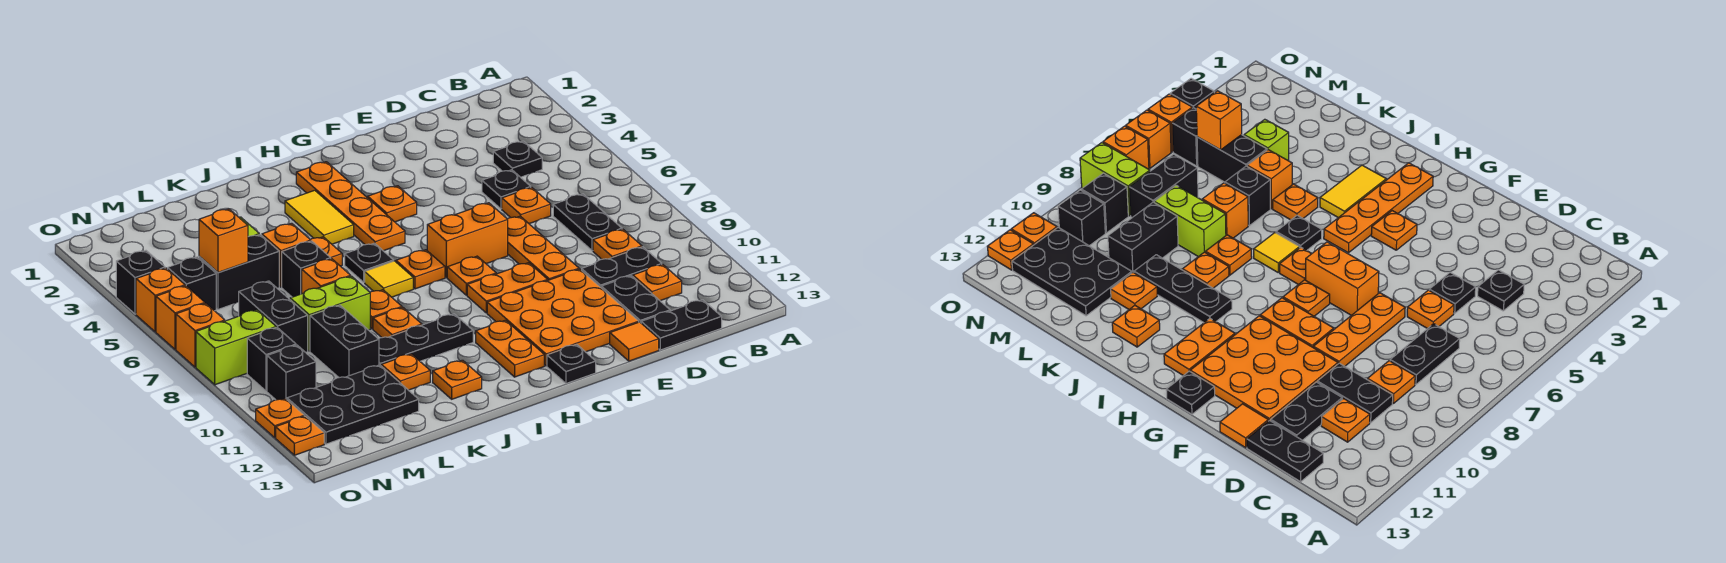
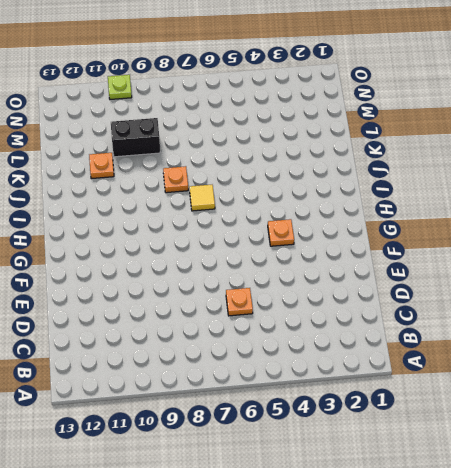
lime plate O10 level 1 -> none
none -> black plate C4 level 1
none -> black plate C7:C8 level 1
none -> orange plate C9 level 1
none -> black plate C10:D10 level 1

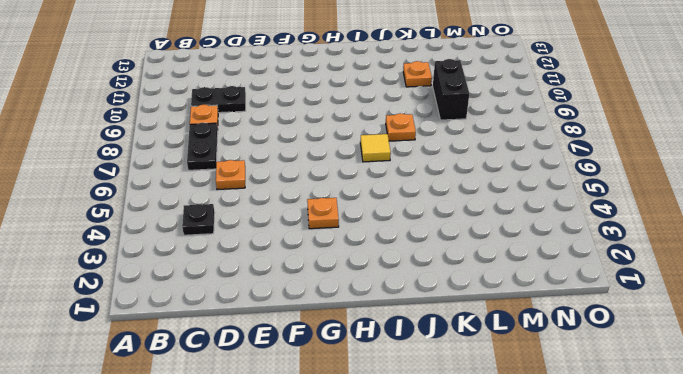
none -> orange plate C11 level 1
none -> black plate C13:D13 level 1
none -> black plate D5 level 1
none -> black plate D11:D12 level 1

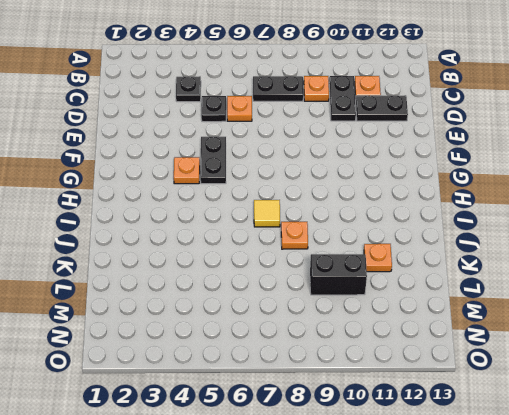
black plate F5:G5 level 1 -> black plate C13:D13 level 1
none -> orange plate E7:E9 level 1
none -> orange plate E10:G12 level 1
none -> orange tile E13 level 1
none -> orange brick F7:G7 level 1

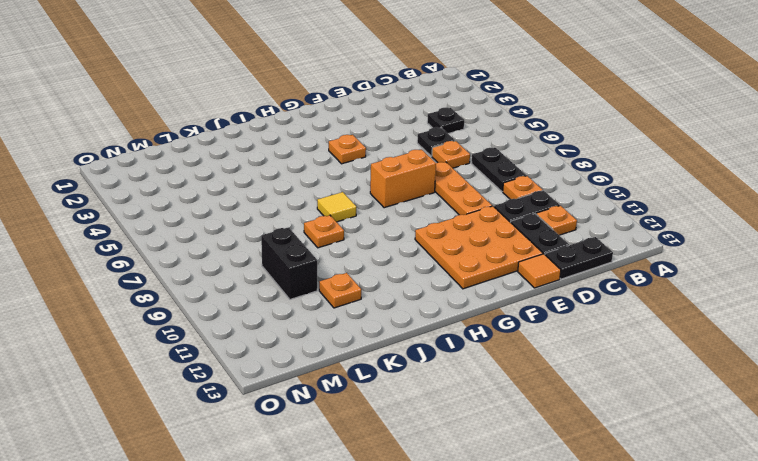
none -> orange plate F9:G9 level 1
none -> orange plate G8 level 1
none -> black plate G13 level 1
none -> orange plate H2:H5 level 1

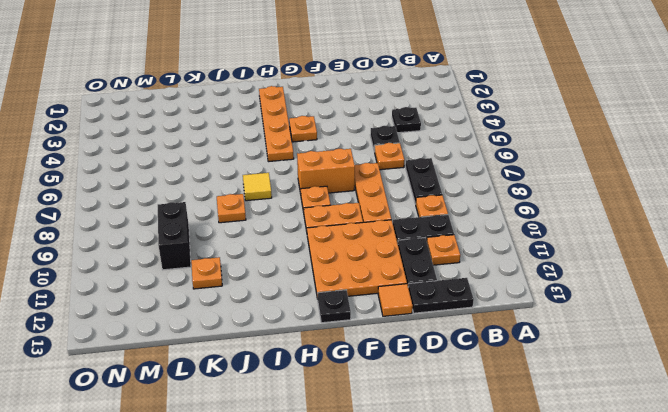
none -> orange plate H7 level 1
none -> orange plate H11:H12 level 1
none -> yellow tile I3:I4 level 1
none -> black plate I6 level 1

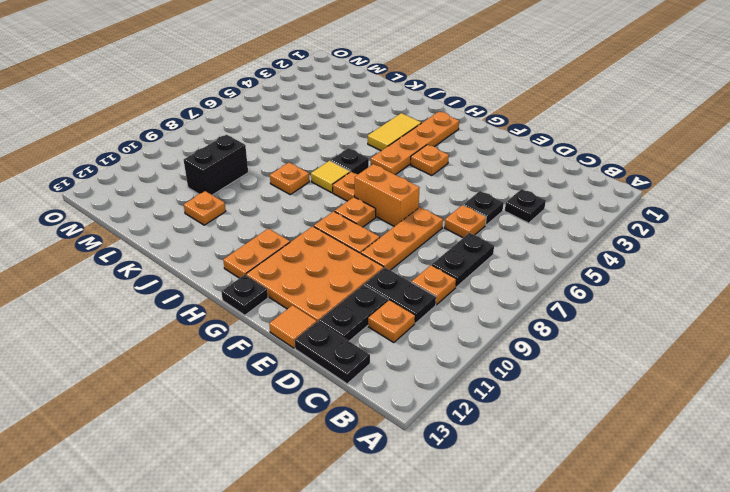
none -> black plate I10:K10 level 1
none -> orange plate J5 level 1
none -> orange plate J9 level 1
none -> orange plate J12 level 1

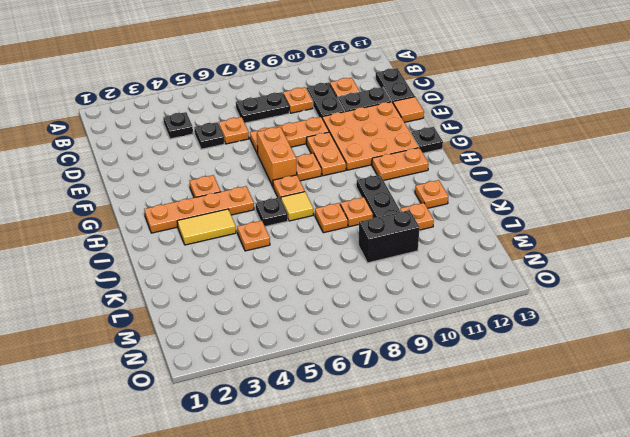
none -> orange brick K5 level 1
none -> black brick K6 level 1
none -> orange brick K7 level 1
none -> lime brick K8:L8 level 1

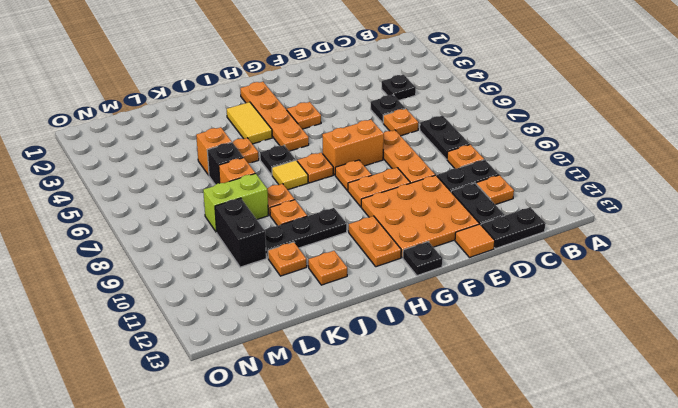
none -> lime brick L4 level 1
none -> black brick L5:M5 level 1
none -> black plate L11:N12 level 1
none -> black brick M7:M8 level 1

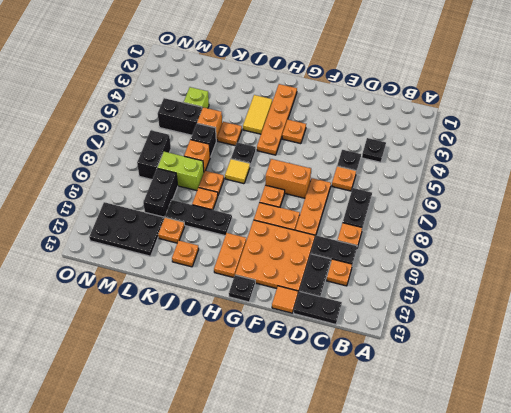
none -> orange plate H7 level 1
none -> black brick N5 level 1
none -> lime brick N8:O8 level 1
none -> black brick N9 level 1

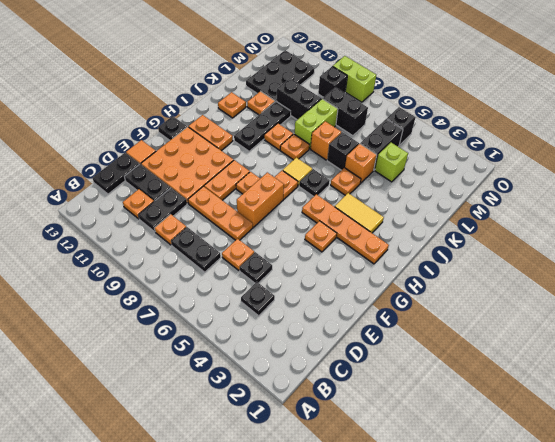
lime brick O8:O9 level 1 -> lime brick N8:O8 level 1
none -> black brick N10 level 1
none -> black brick O4 level 1
none -> orange brick O5 level 1
none -> orange brick O6 level 1

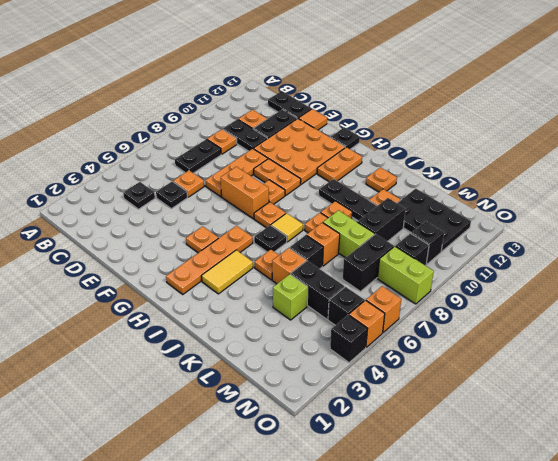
none -> orange brick O7 level 1
none -> orange plate O11 level 1
none -> orange plate O12 level 1
none -> orange brick M5 level 2

